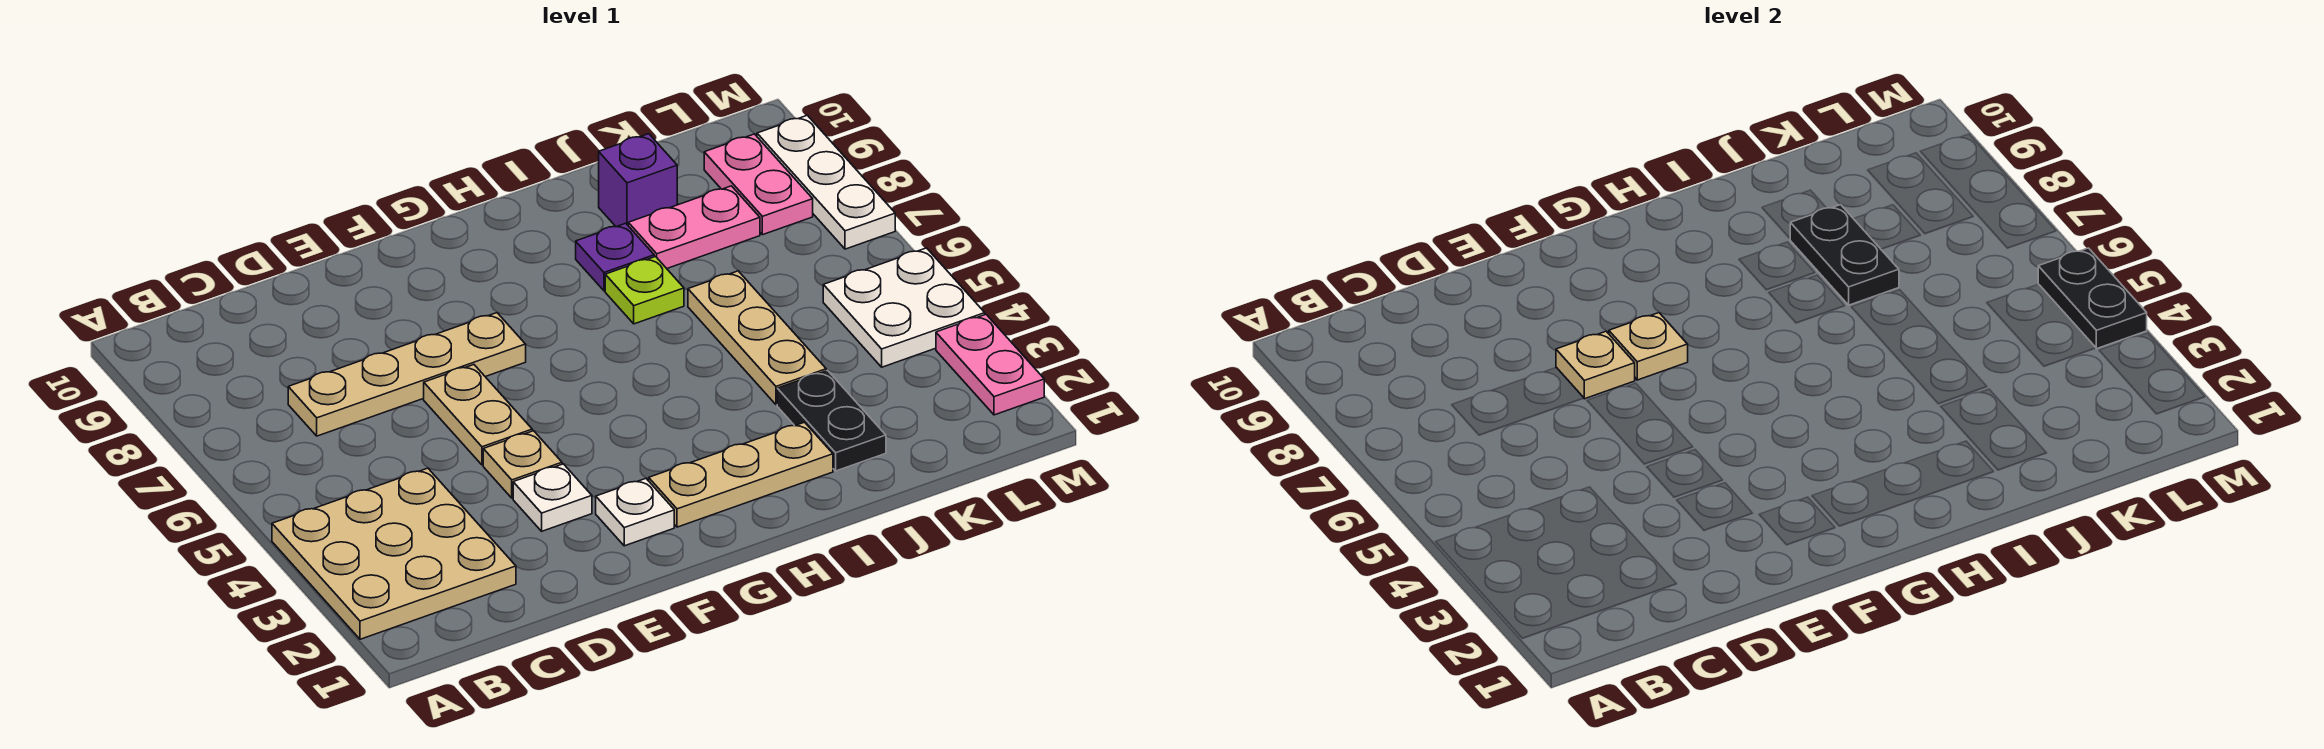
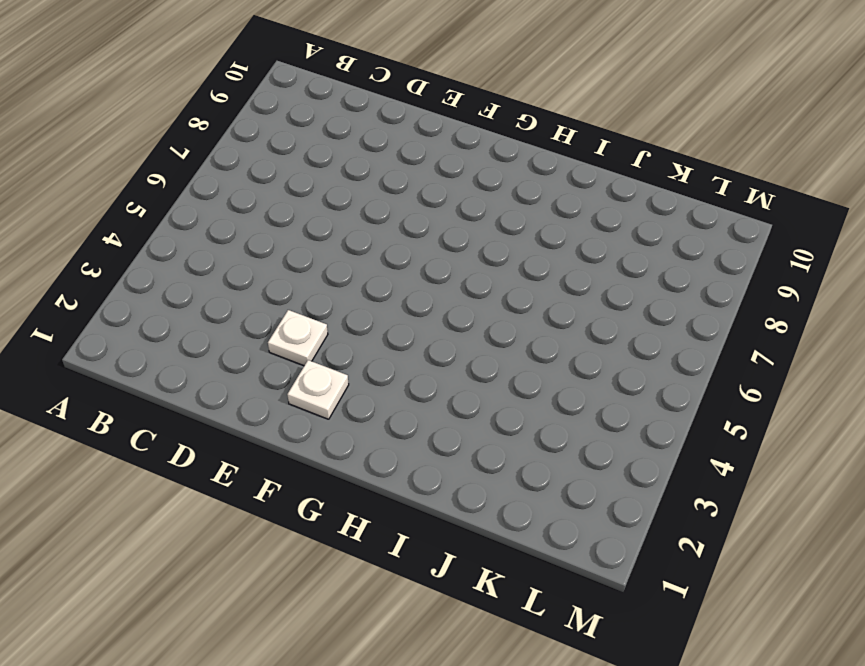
none -> tan plate A2:C4 level 1
none -> tan plate C7:F7 level 1
none -> tan plate E4 level 1

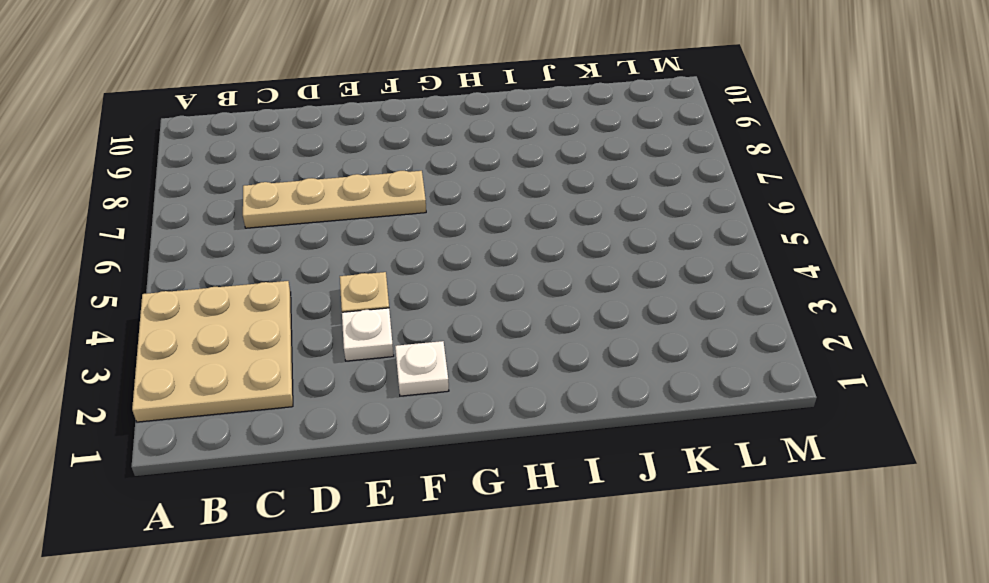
none -> tan plate E5:E6 level 1
none -> tan plate G2:I2 level 1
none -> lime plate I7 level 1

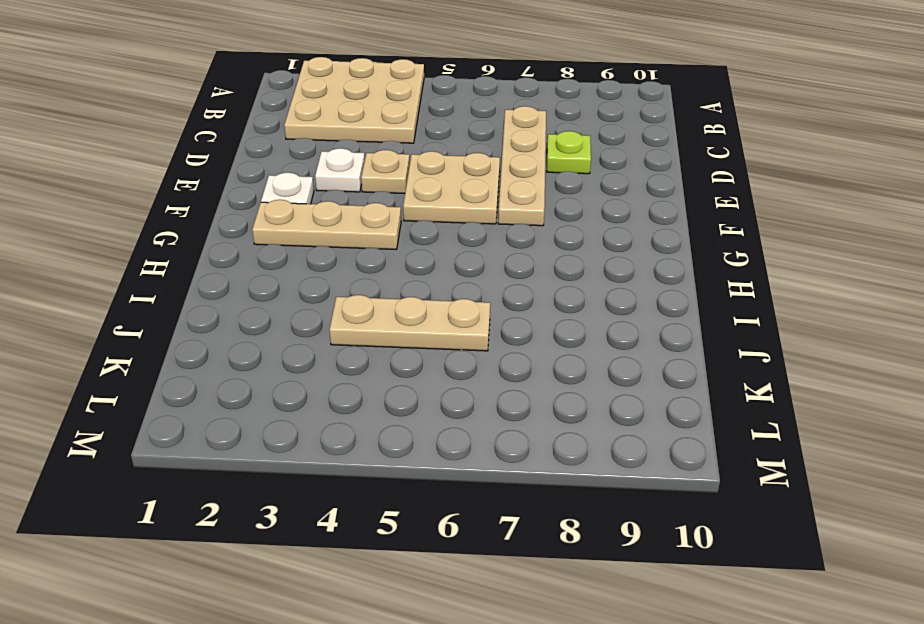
lime plate D8 level 1 -> lime plate I7 level 1
tan plate E5:F6 level 1 -> tan plate E5:E6 level 1
tan plate G2:G4 level 1 -> tan plate G2:I2 level 1
none -> purple plate I8 level 1
none -> black plate J2:J3 level 1
none -> pink plate J8:K8 level 1

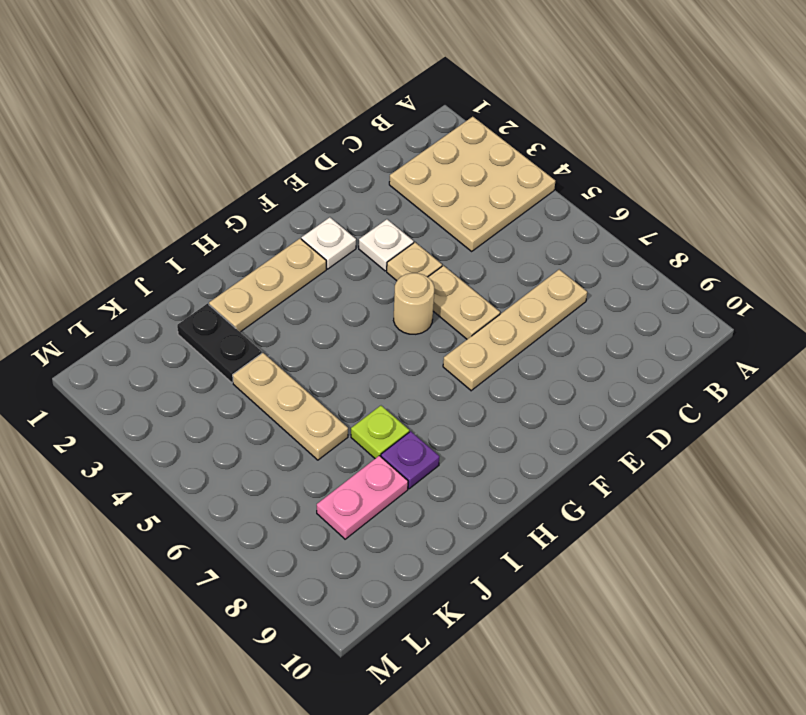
tan round brick F5 level 1 -> none
none -> purple brick J9 level 1
none -> white plate L4:M5 level 1
none -> pink plate L8:L9 level 1

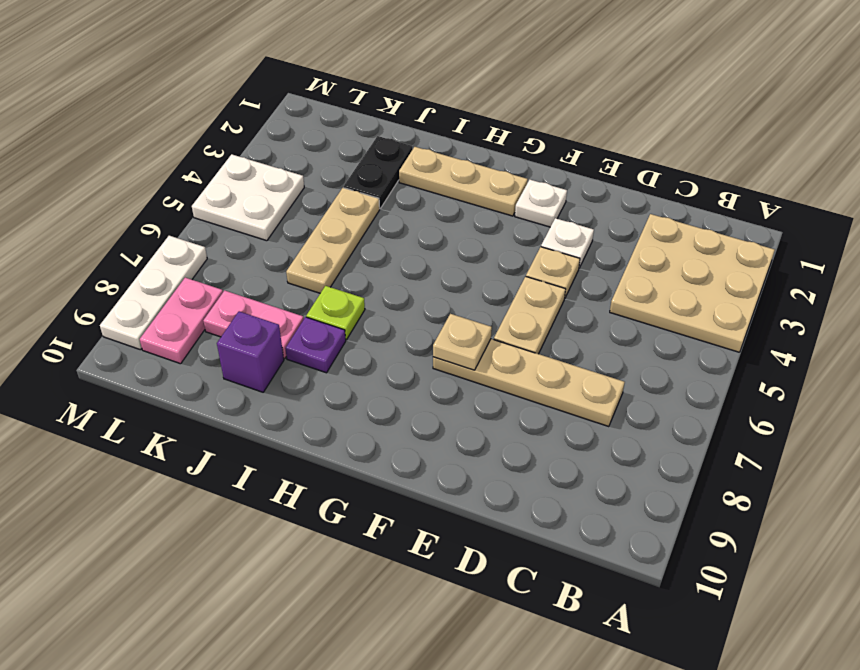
none -> pink plate M2:M3 level 1
none -> tan plate E7 level 2
none -> black plate J7:J8 level 2

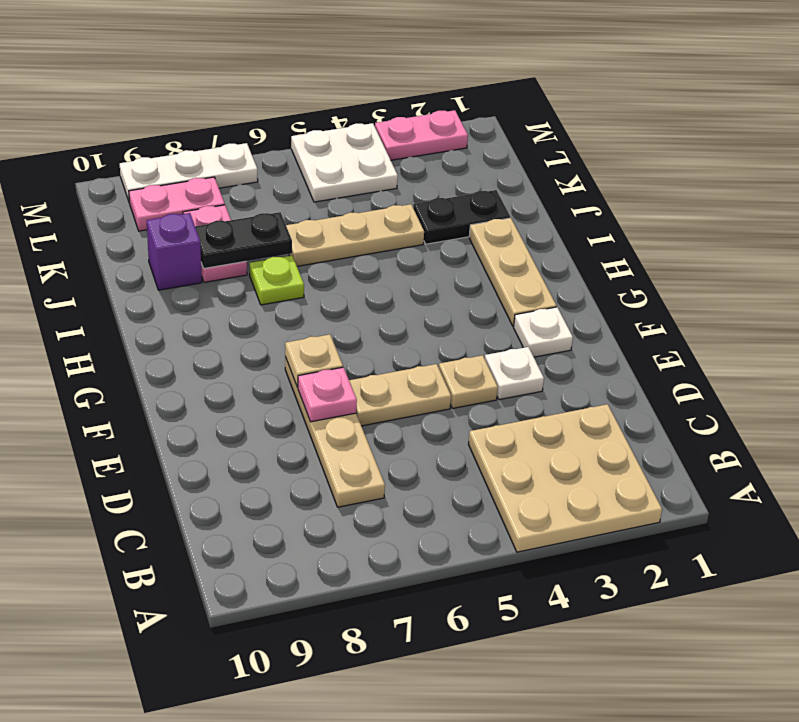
pink plate E7 level 2 -> tan plate E7 level 2
none -> purple plate I8 level 1
none -> black plate M4:M5 level 2

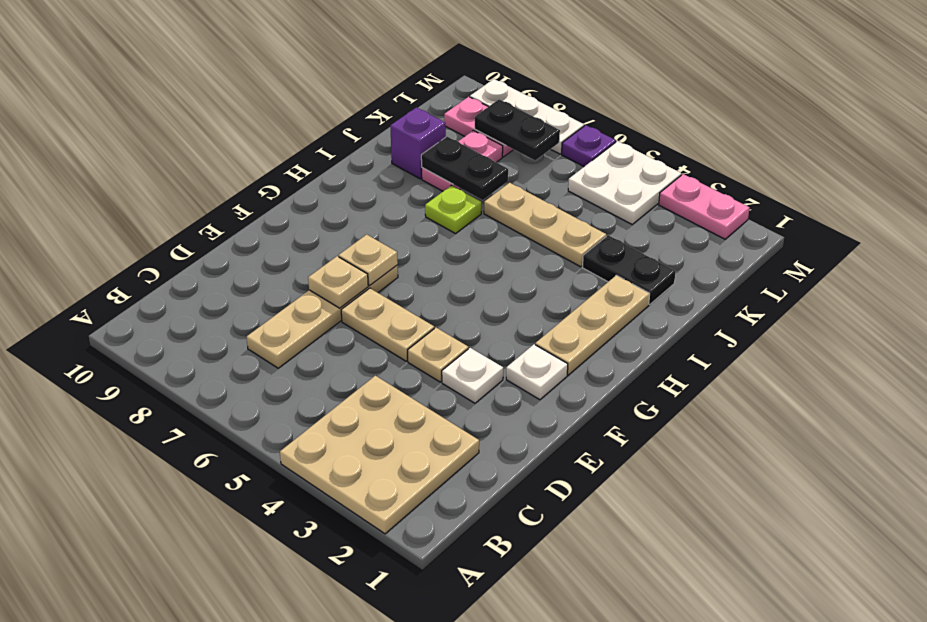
black plate L7:L8 level 2 -> black plate M4:M5 level 2
purple plate M6 level 1 -> purple plate I8 level 1

